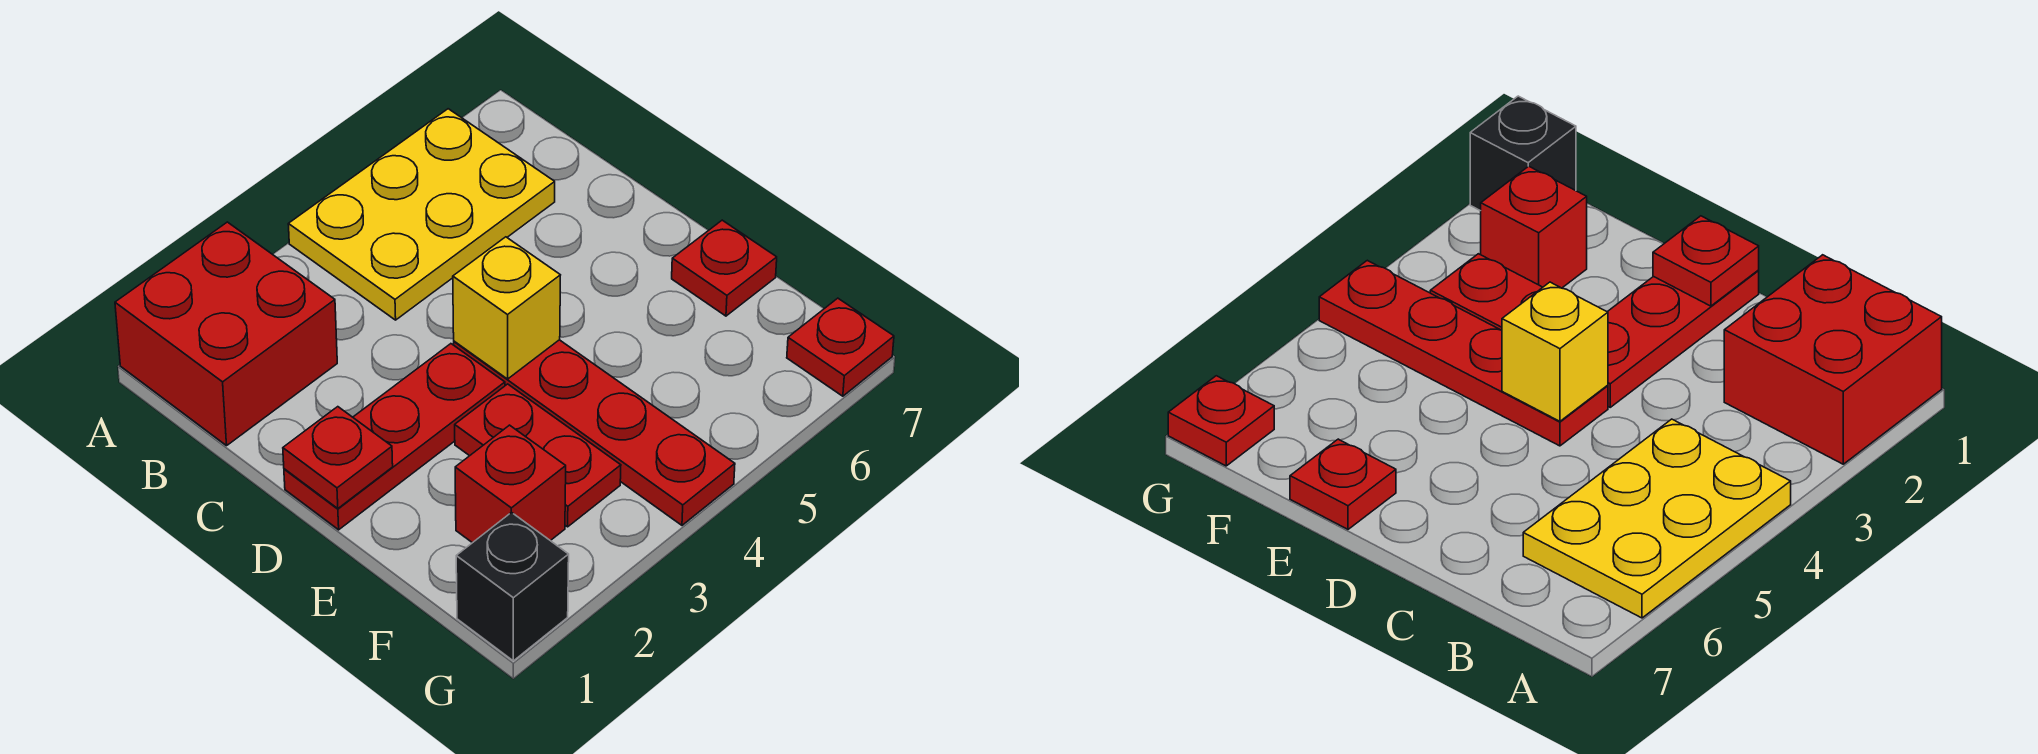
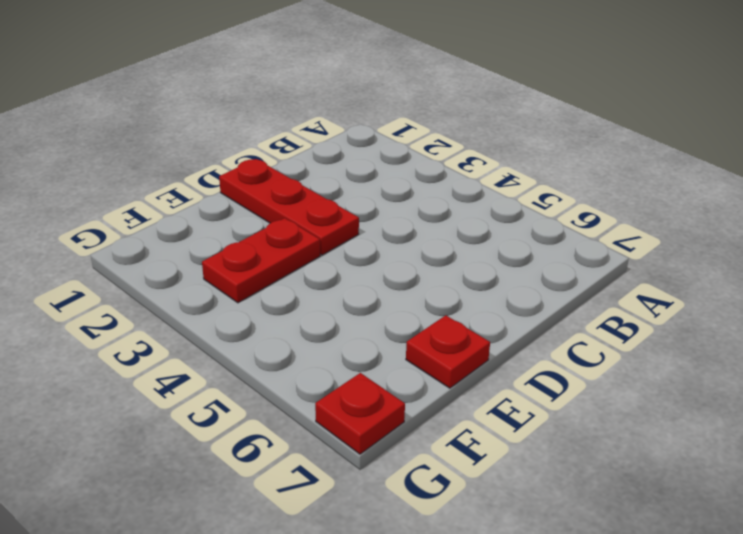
none -> red brick A1:B2 level 1
none -> yellow plate A4:B6 level 1

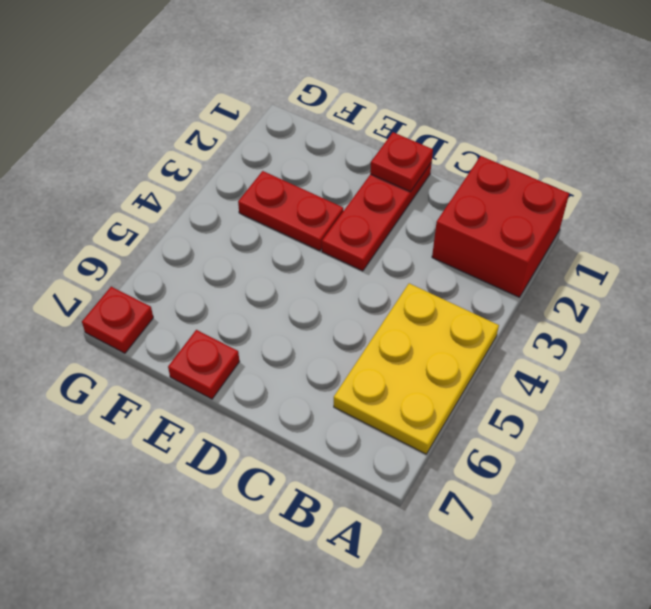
none -> red plate D4:G4 level 1
none -> red brick F2 level 1

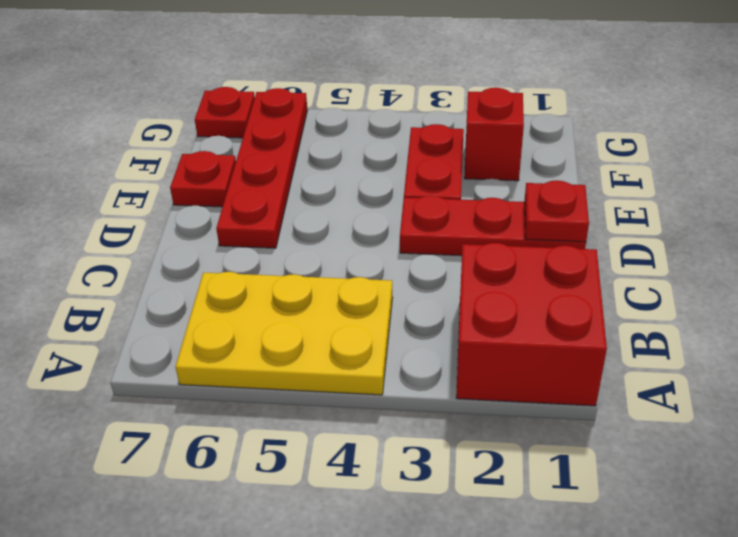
red plate D6:G6 level 1 -> red plate D4:G4 level 1
none -> black brick G1 level 1
none -> yellow brick D4 level 2

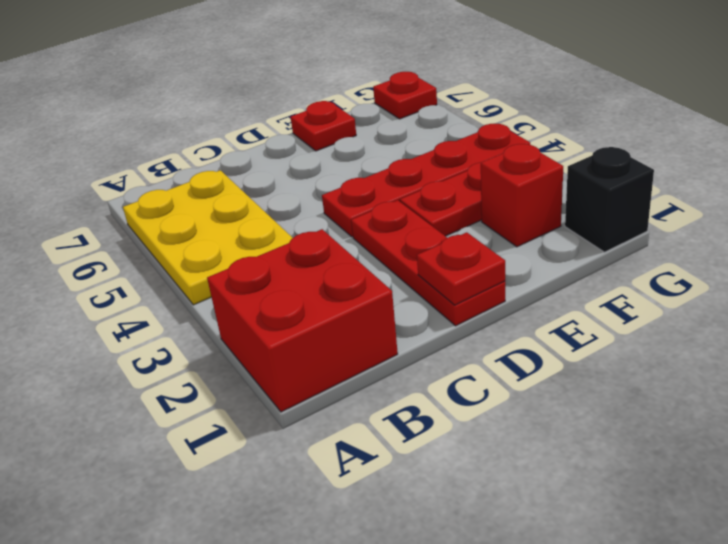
none -> yellow brick D4 level 2

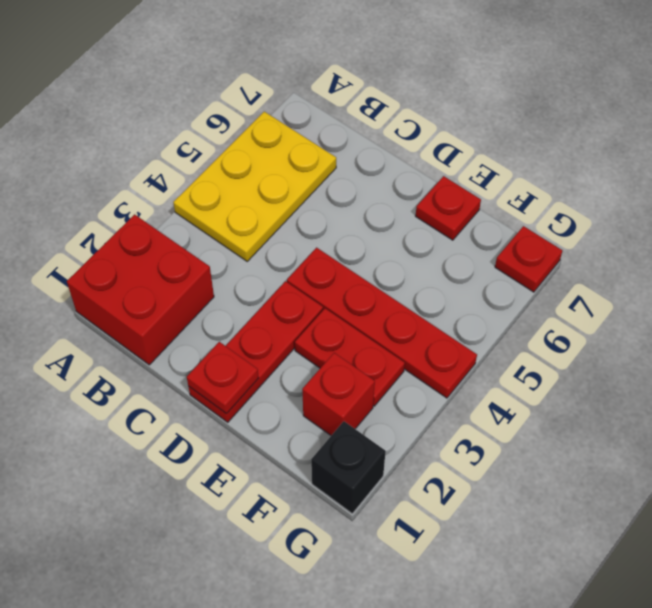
none -> yellow brick D4 level 2

